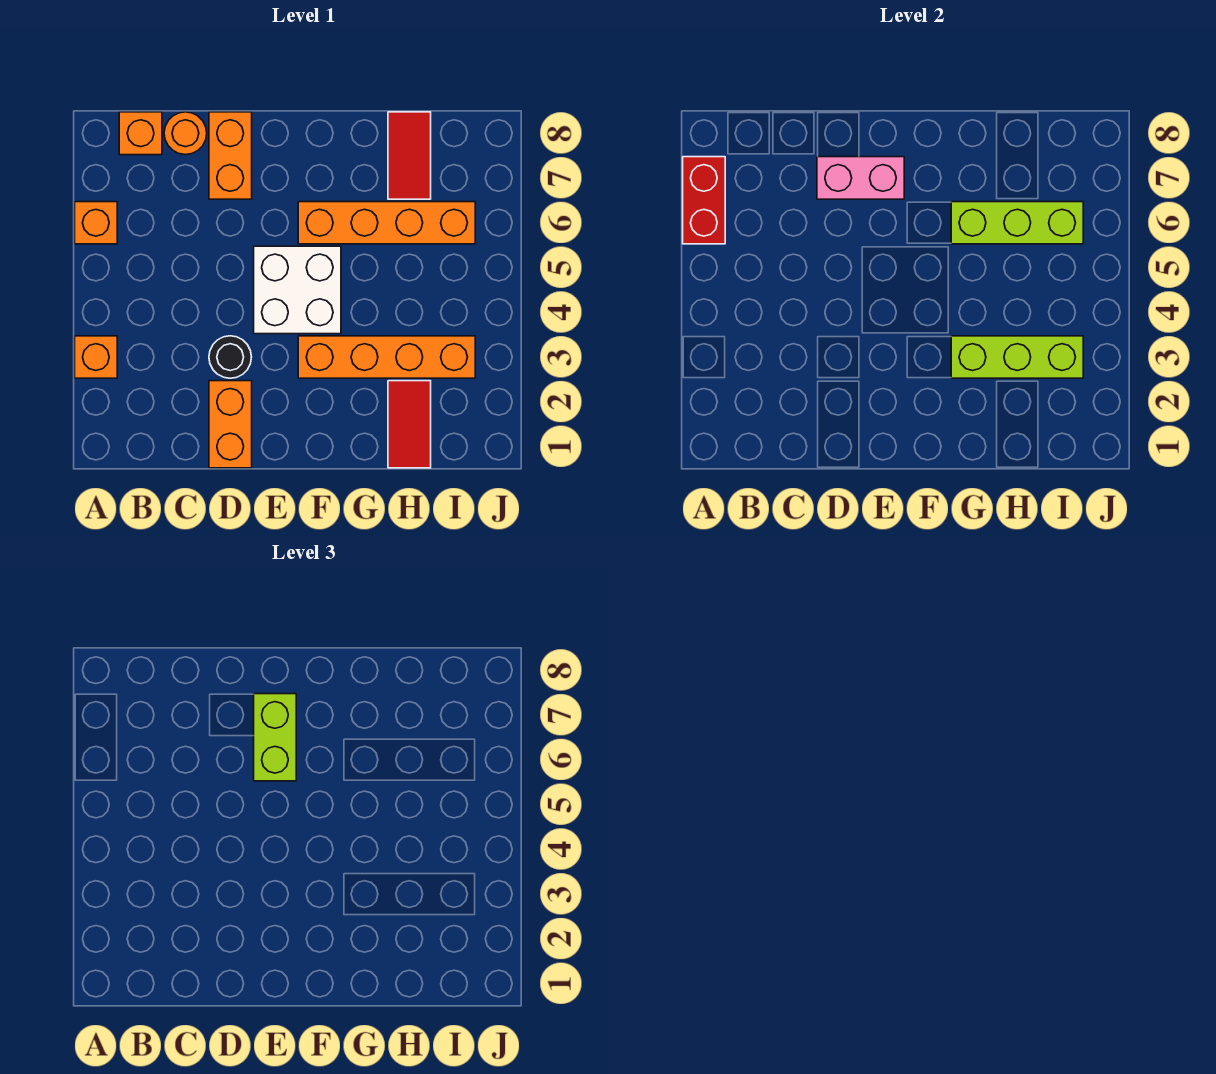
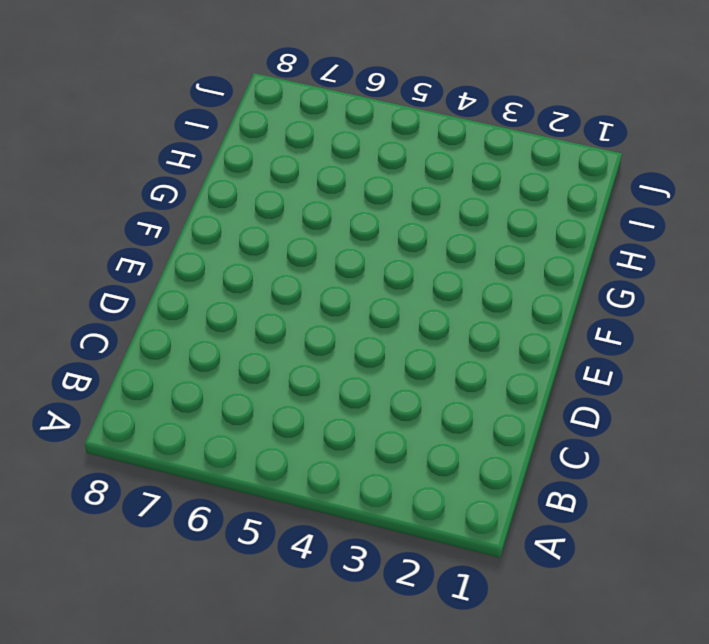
none -> orange brick A3 level 1
none -> orange brick A6 level 1
none -> orange brick B8 level 1

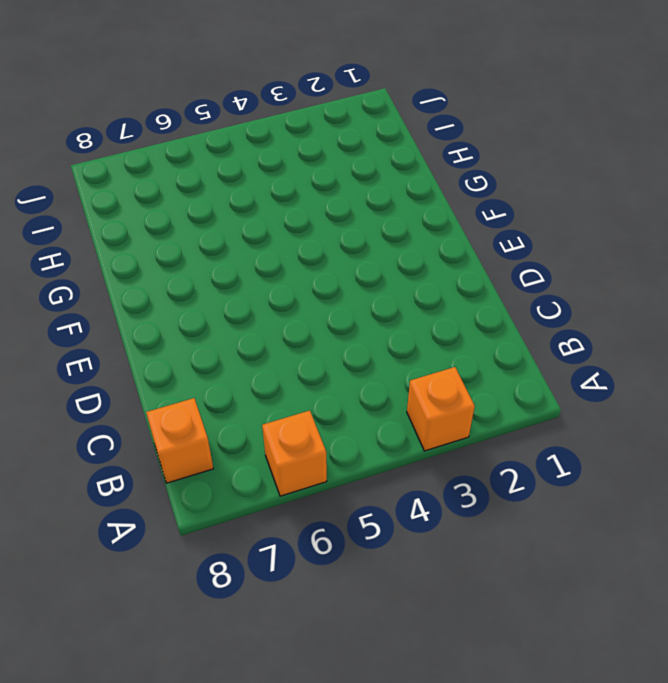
none -> orange round brick C8 level 1
none -> orange brick D1:D2 level 1
none -> black round brick D3 level 1

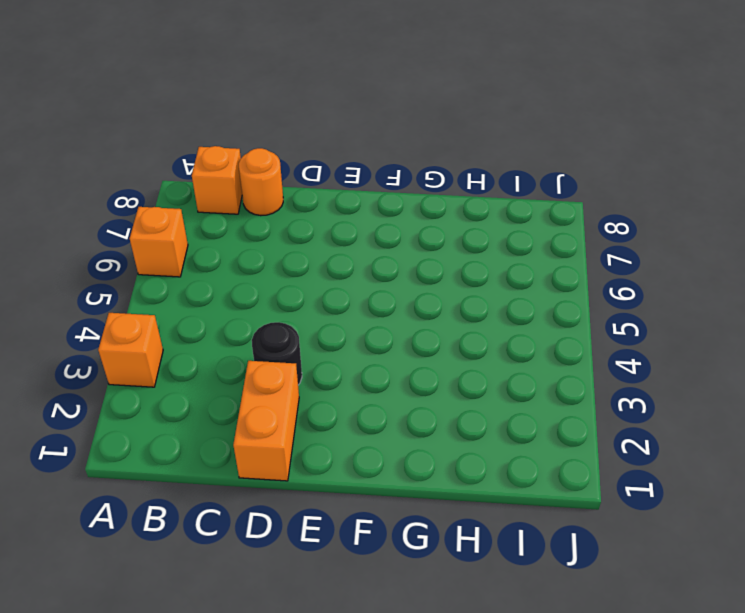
none -> orange brick D7:D8 level 1
none -> white brick E4:F5 level 1
none -> orange brick F3:I3 level 1

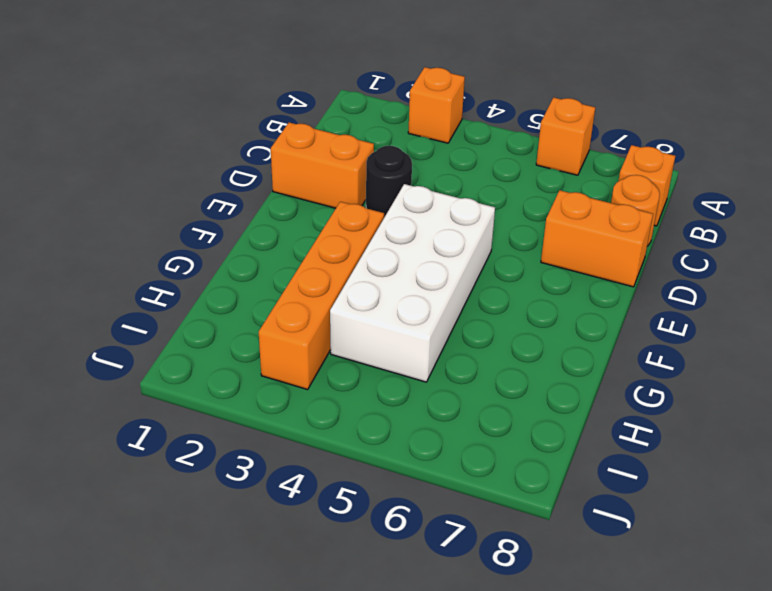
white brick E4:H5 level 1 -> white brick E4:F5 level 1
none -> orange brick F6:I6 level 1
none -> red tile H1:H2 level 1
none -> red tile H7:H8 level 1

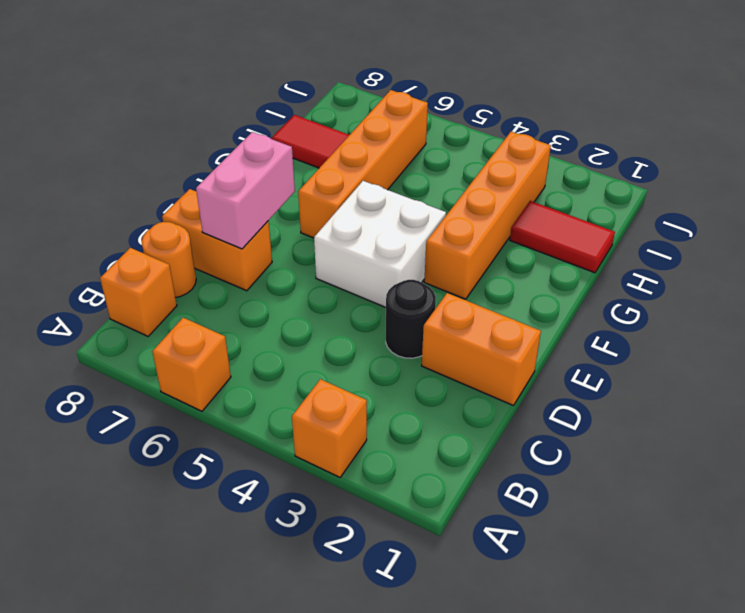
none -> red brick A6:A7 level 2
none -> lime brick G3:I3 level 2
none -> lime brick G6:I6 level 2

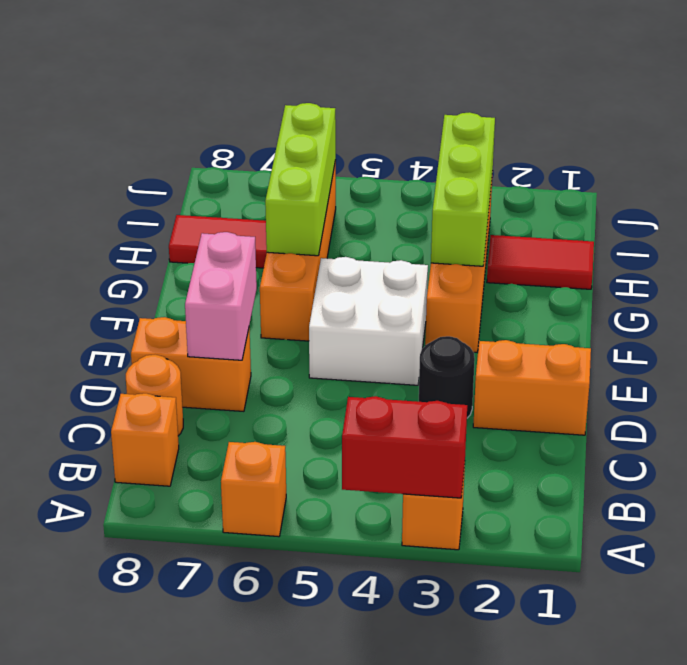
red brick A3:A4 level 2 -> red brick A6:A7 level 2
none -> lime brick E6:E7 level 3

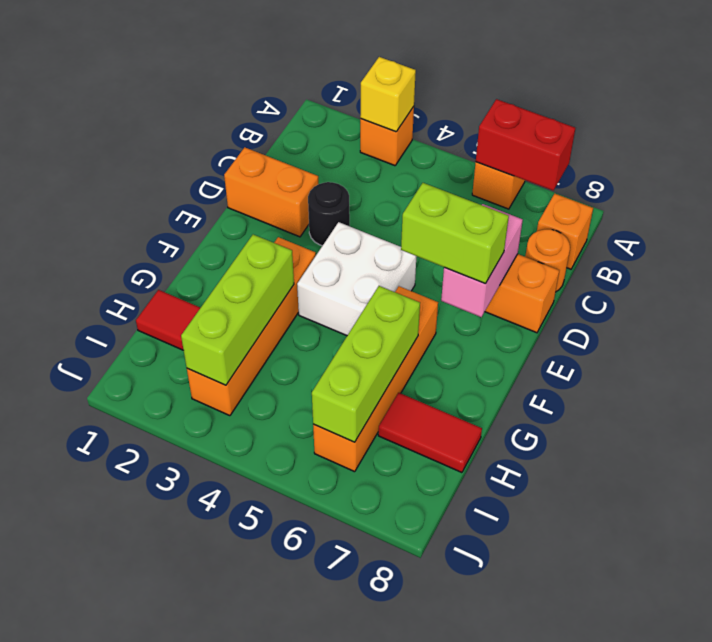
yellow brick A3 level 2 -> none

